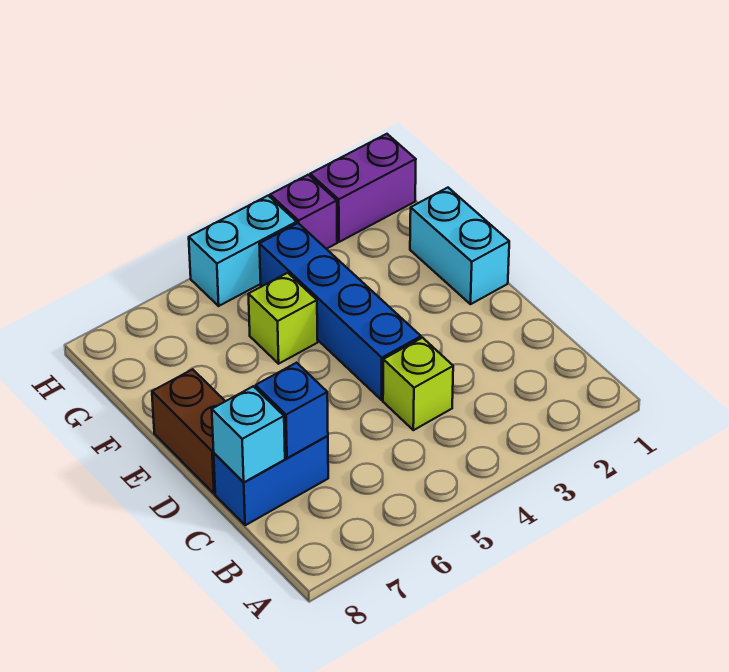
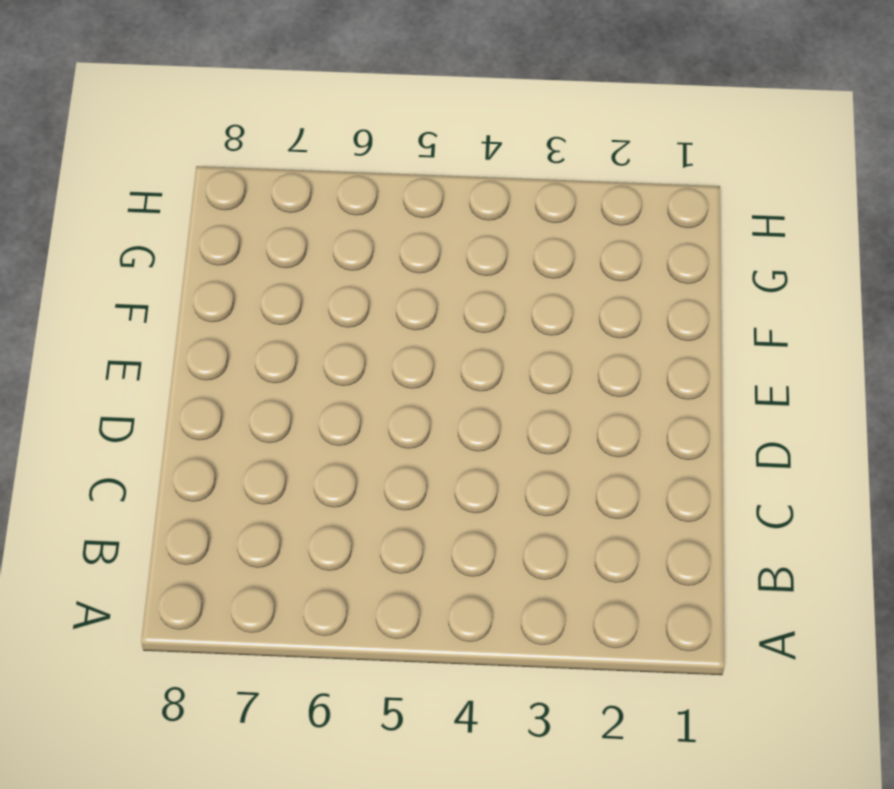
none -> lime brick C4 level 1
none -> blue brick C7:C8 level 1

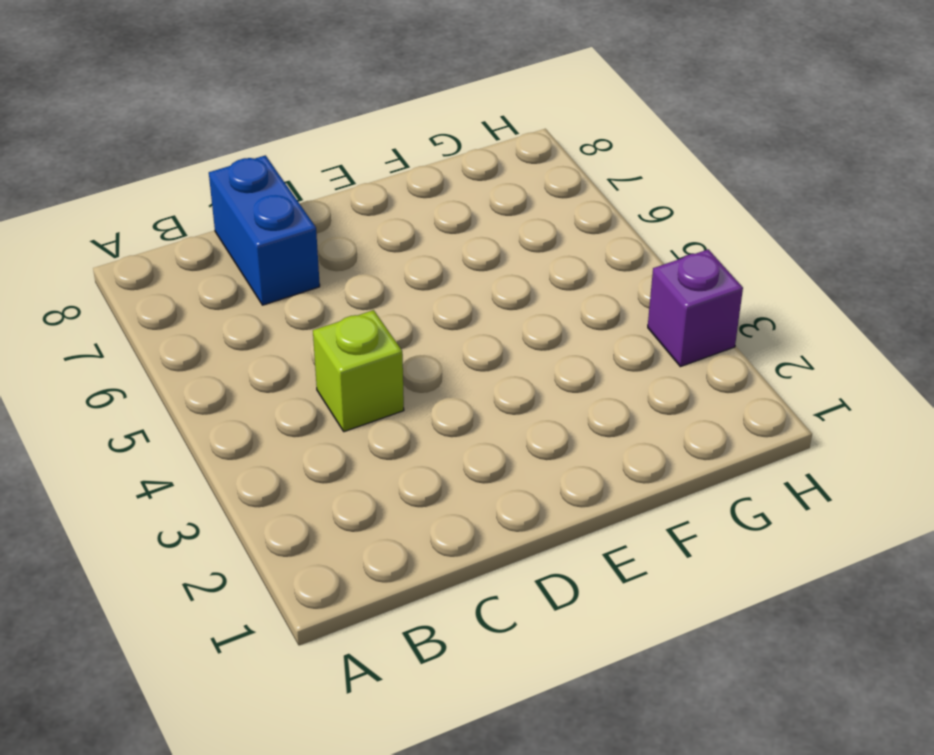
none -> blue brick D4:G4 level 1
none -> brown brick D8:E8 level 1

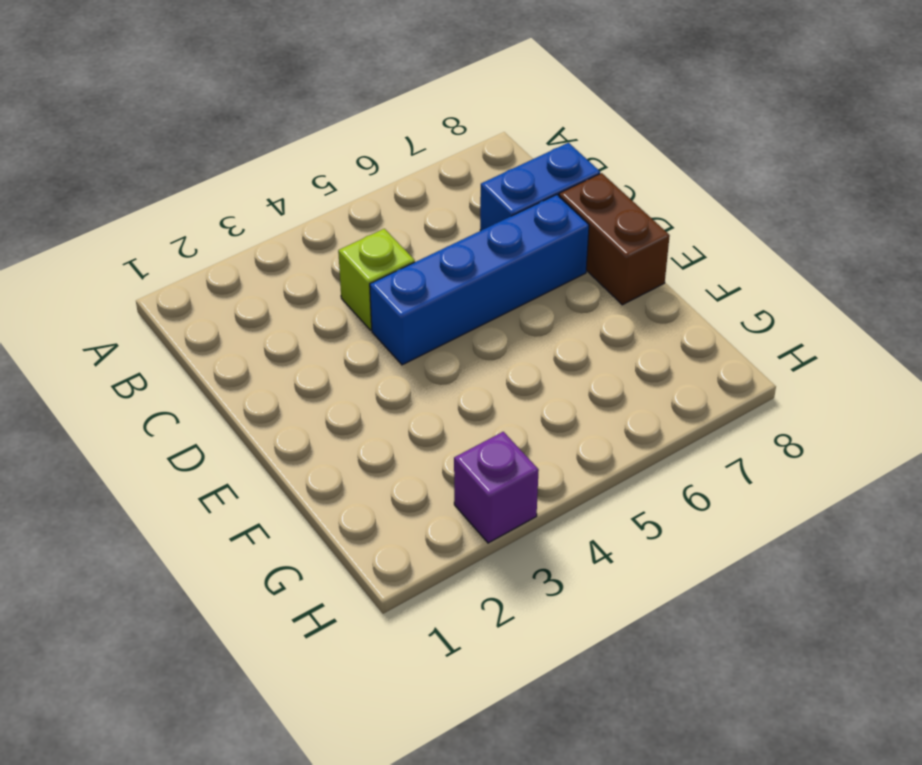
blue brick D4:D7 level 1 -> blue brick D4:G4 level 1
none -> cyan brick E1:F1 level 1
none -> lime brick F5 level 1

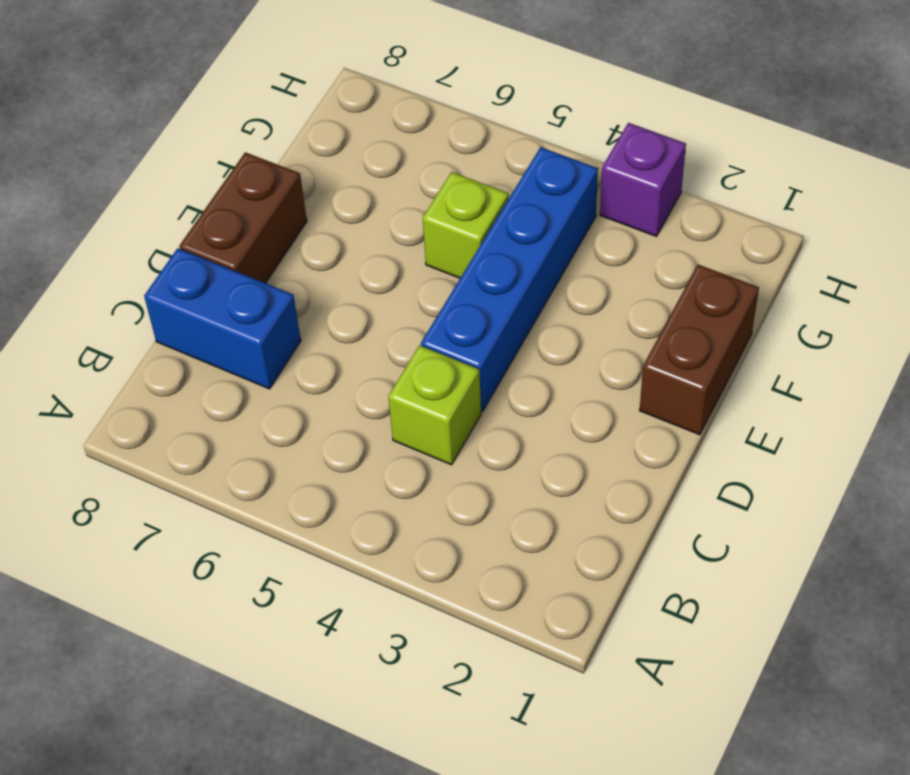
brown brick E1:F1 level 1 -> cyan brick E1:F1 level 1
none -> purple brick H1:H2 level 1
none -> cyan brick H4:H5 level 1

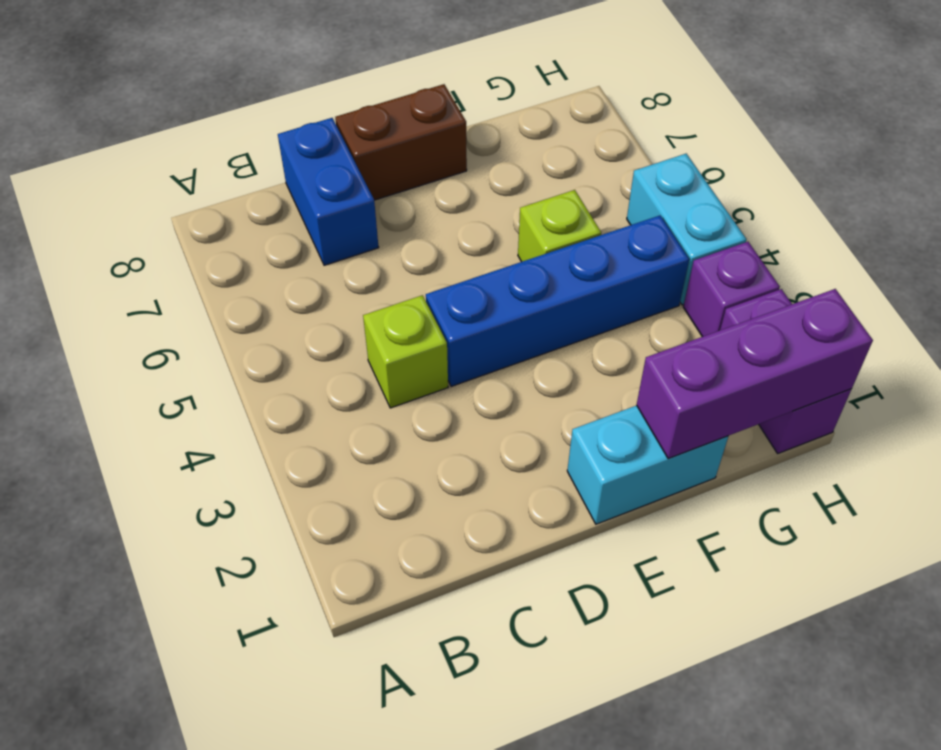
purple brick F1:H1 level 2 -> none
none -> blue brick C7 level 2
none -> cyan brick C8 level 2

